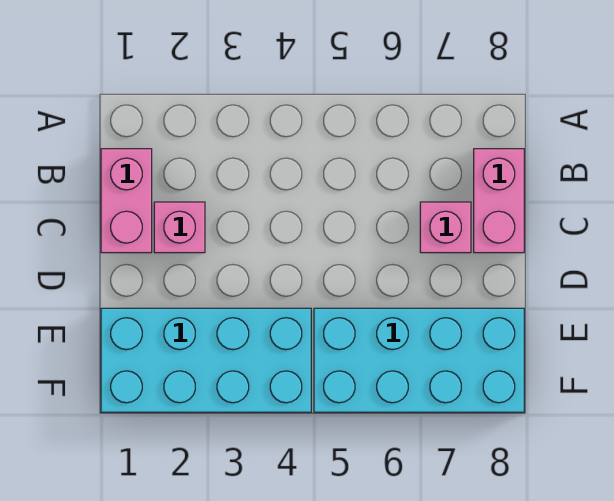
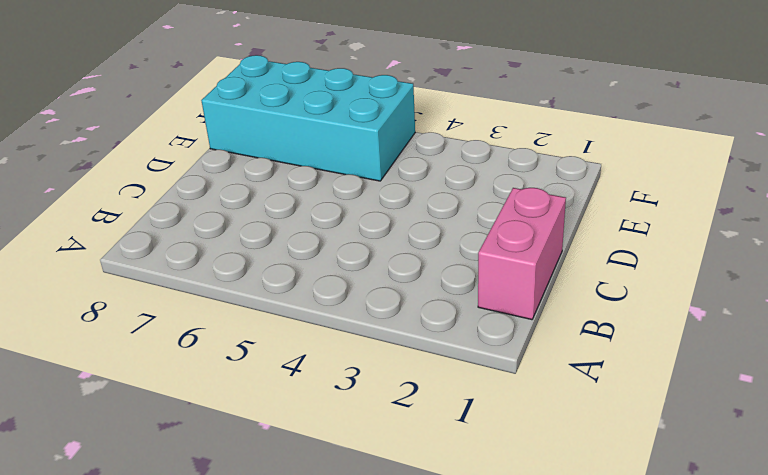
none -> pink brick B8:C8 level 1
none -> pink brick C2 level 1

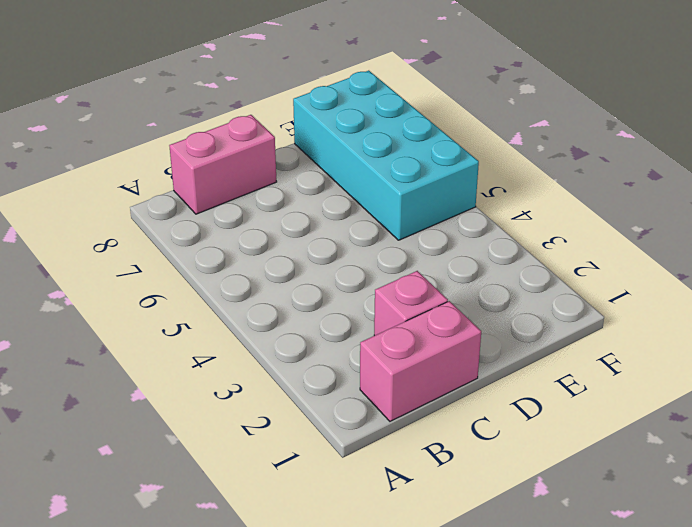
none -> pink brick C7 level 1
none -> cyan brick E1:F4 level 1

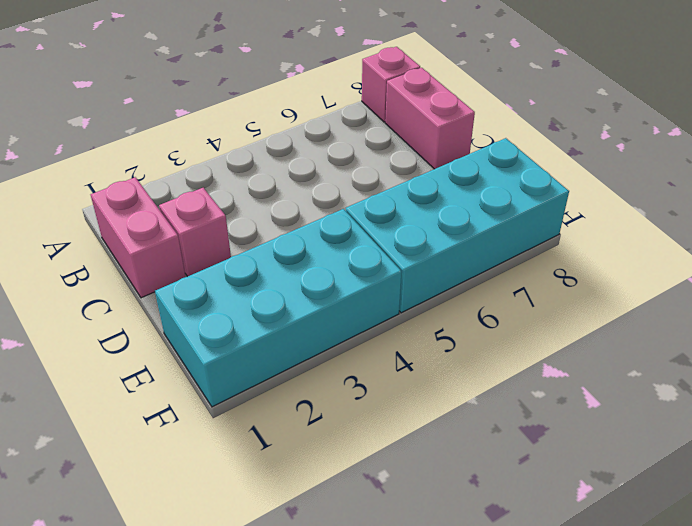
pink brick A8 level 1 -> pink brick C7 level 1

